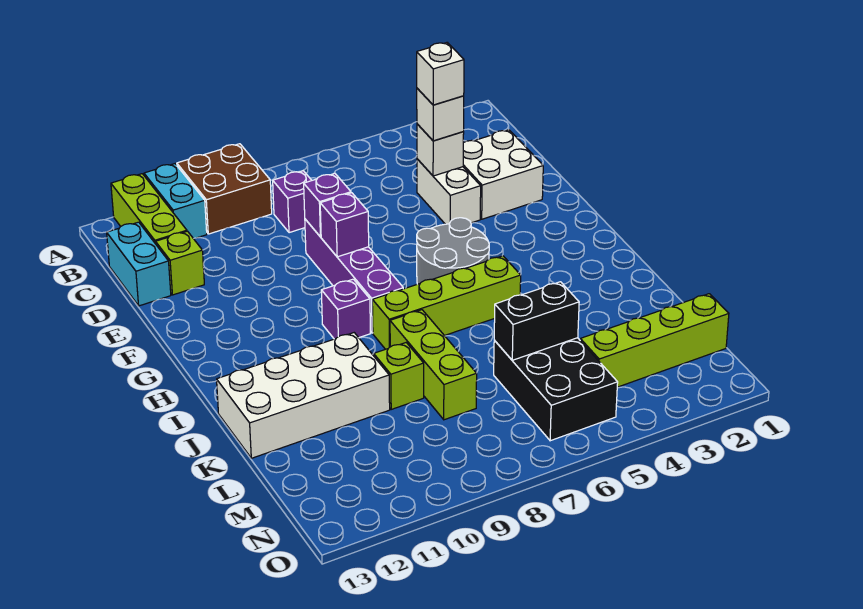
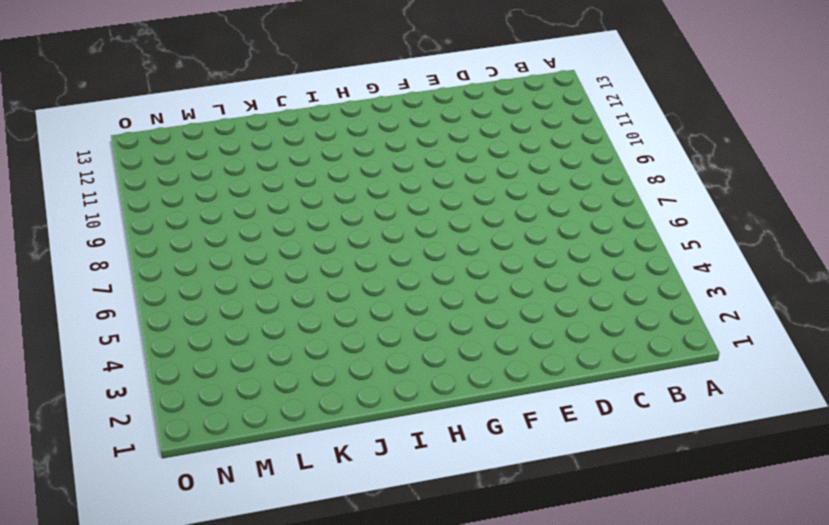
none -> brown brick A9:B10 level 1
none -> cyan brick A11:B11 level 1
none -> lime brick A12:C12 level 1

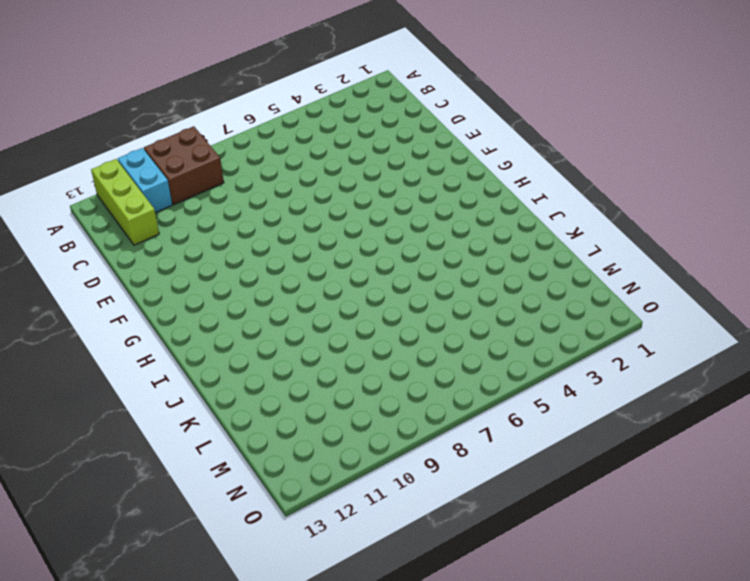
none -> purple brick C8 level 1
none -> cyan brick C13:D13 level 1
none -> white brick D2:E3 level 1

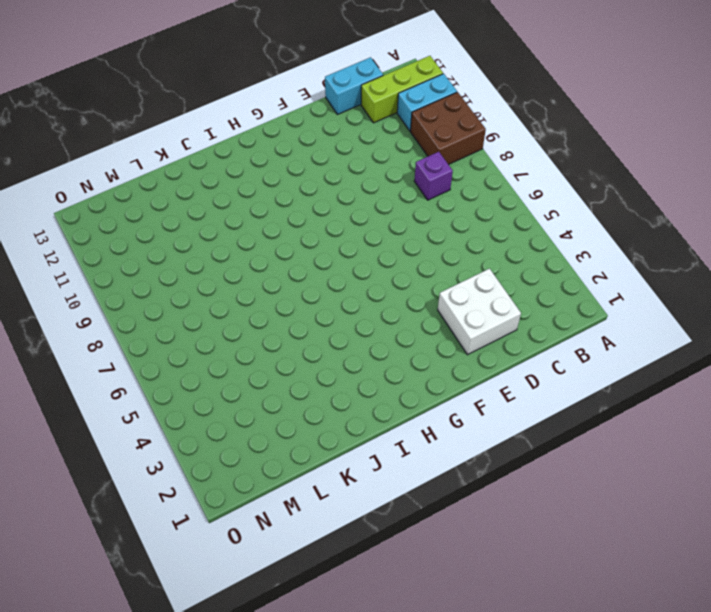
none -> white brick D4:E4 level 1
none -> lime brick D12 level 1
none -> purple brick E8:H8 level 1

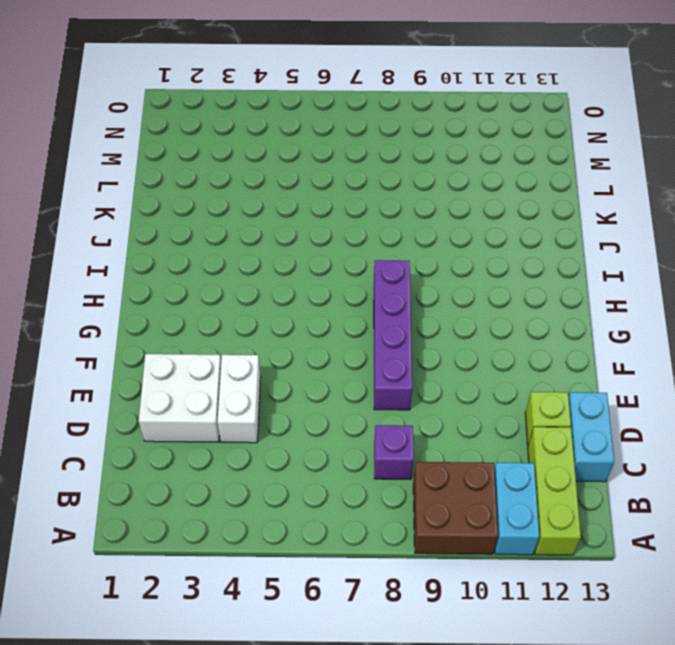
none -> grey round brick G5:H6 level 1
none -> purple brick H9 level 1
none -> lime brick I5:I8 level 1

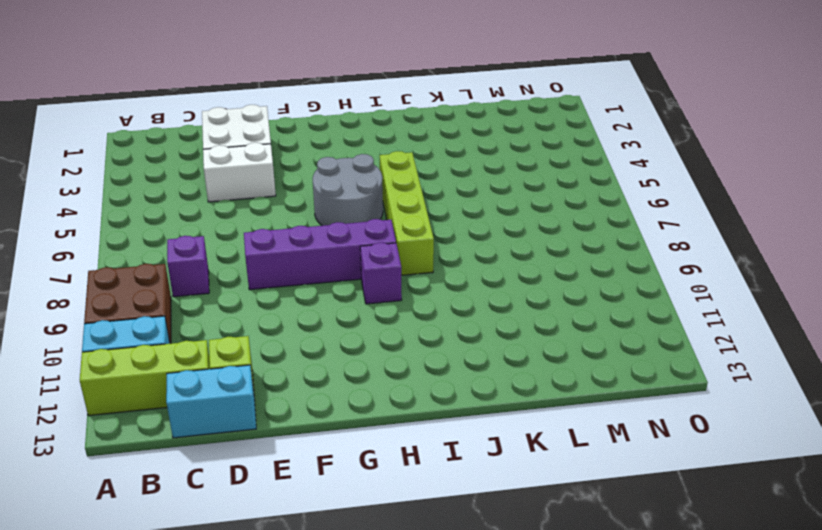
none -> lime brick J8:L8 level 1
none -> white brick J10:K13 level 1
none -> lime brick K9 level 1

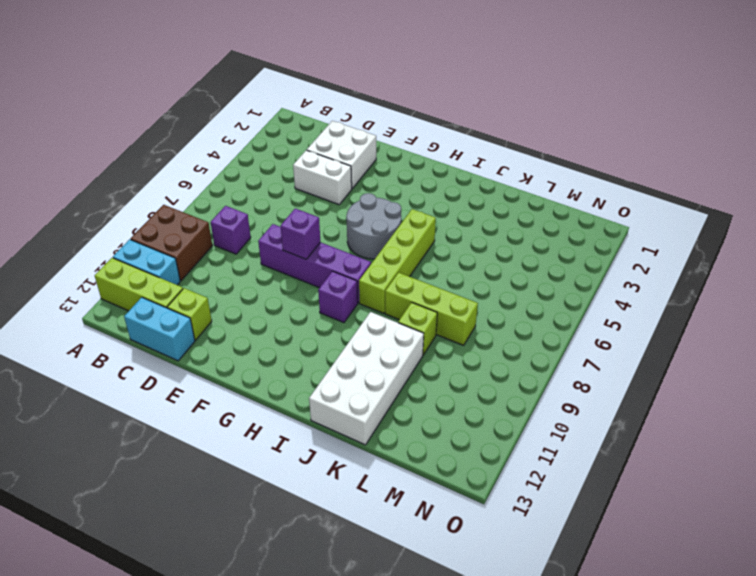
none -> black brick L5:N6 level 1
none -> lime brick M1:M4 level 1
none -> white brick D4 level 2

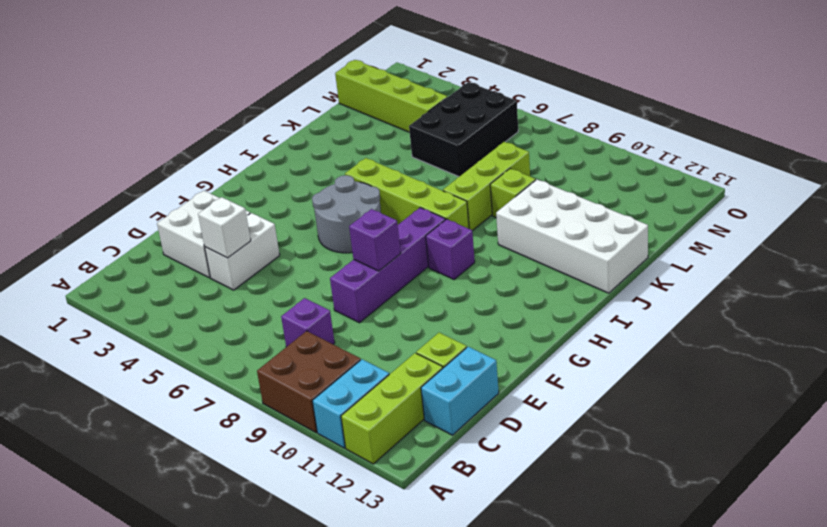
none -> purple brick E8 level 2
none -> black brick L5:L6 level 2
none -> white brick D4 level 3

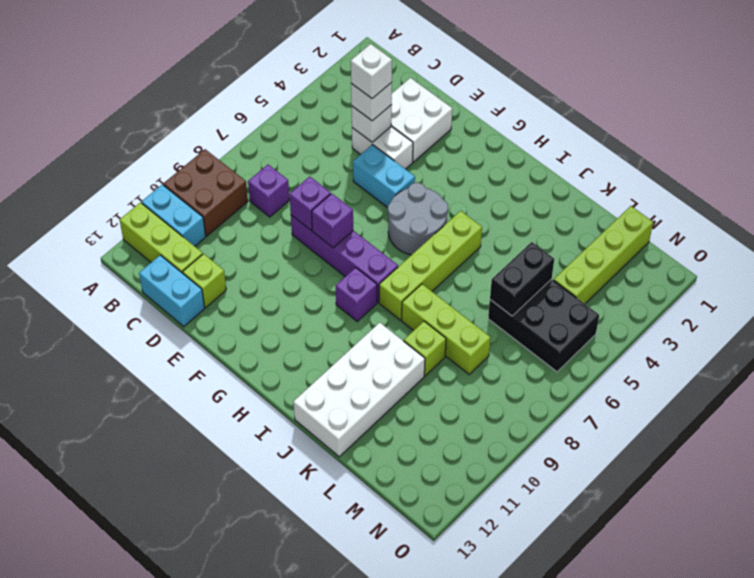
cyan brick E5:F5 level 1 -> none

